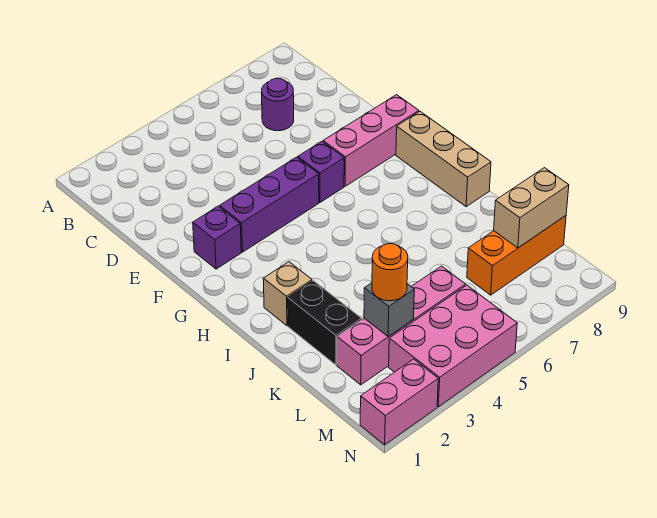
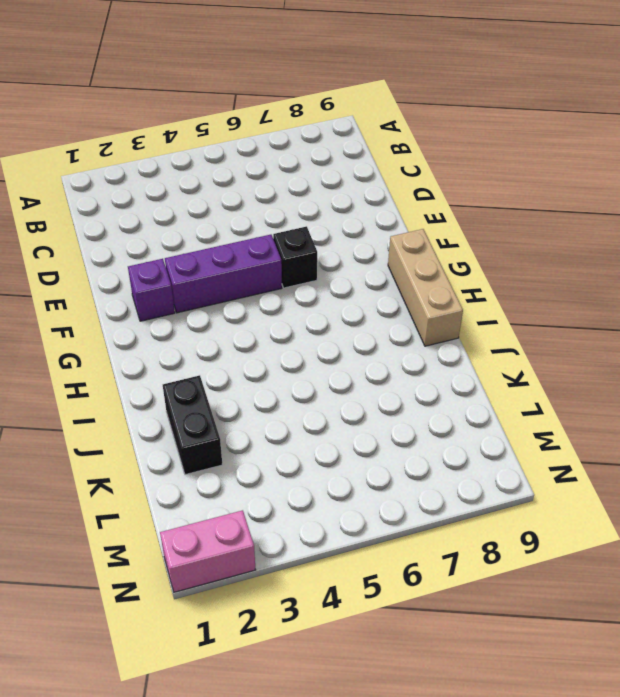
black brick F6 level 1 -> purple brick F6 level 1
none -> purple round brick C7 level 1
none -> pink brick F7:F9 level 1
none -> tan brick I2 level 1

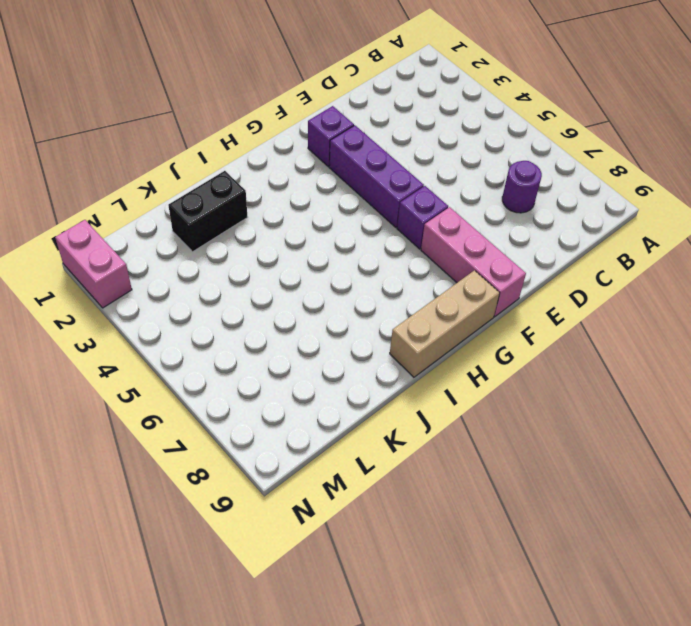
none -> tan brick I2 level 1
none -> pink brick L2:L5 level 1
none -> orange brick L7:L9 level 1

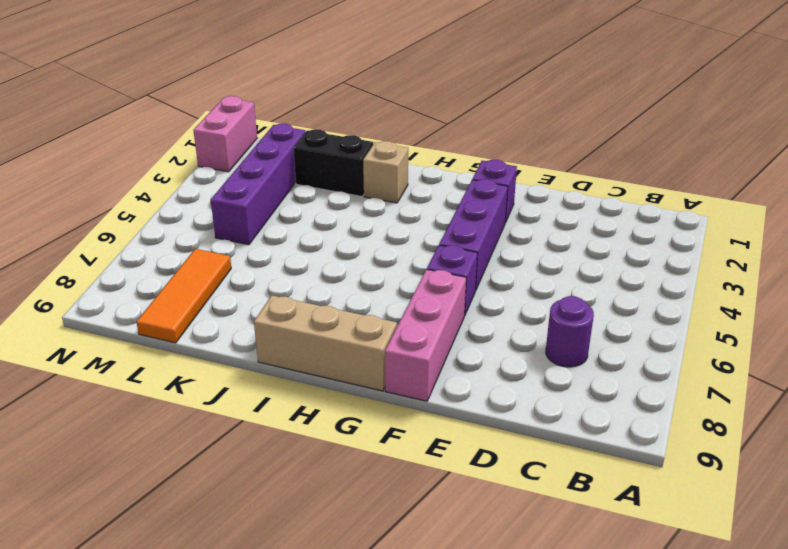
purple brick L2:L5 level 1 -> pink brick L2:L5 level 1
orange tile L7:L9 level 1 -> orange brick L7:L9 level 1
none -> pink brick M3:N5 level 1
none -> grey brick L3 level 2
none -> tan brick L8:L9 level 2

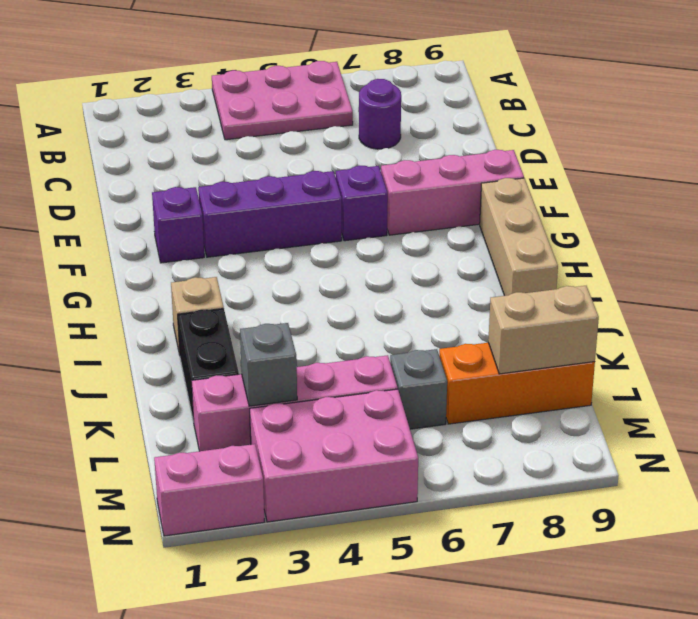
pink plate A4:B6 level 1 -> none
grey brick L6 level 1 -> none
none -> orange round brick L3 level 3

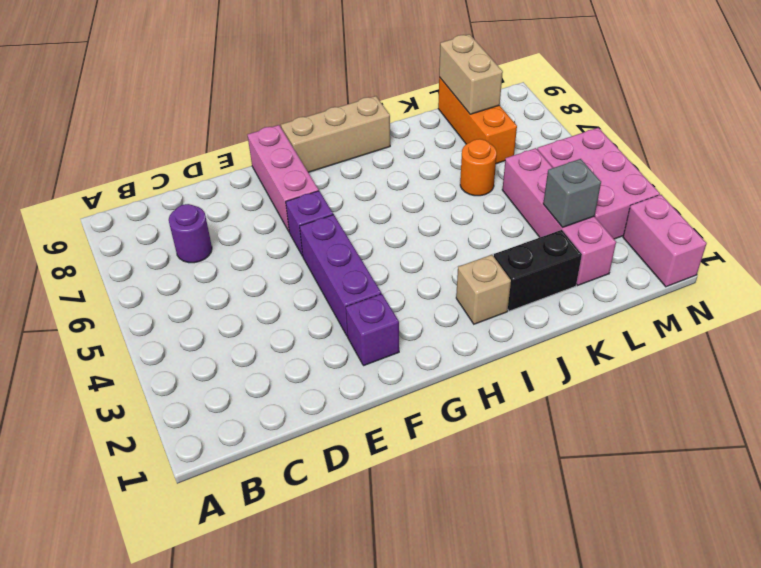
orange round brick K6 level 1 -> orange round brick L3 level 3

